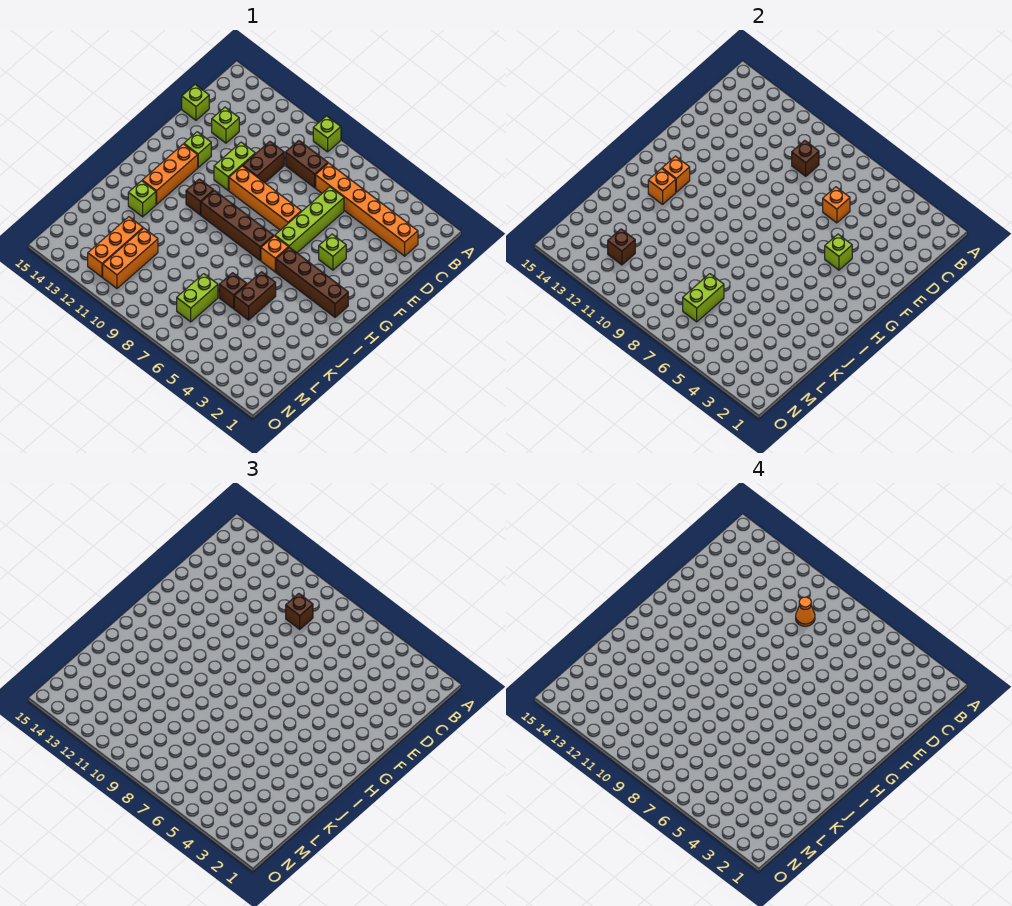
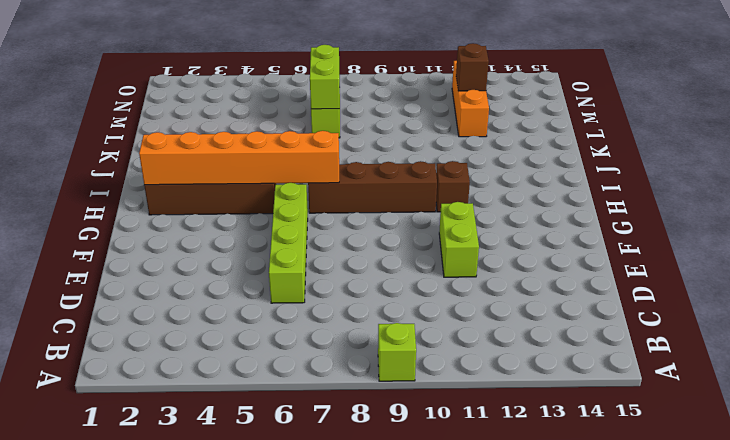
orange brick H2:H7 level 2 -> orange brick C2:C7 level 1
none -> brown brick C8:C9 level 1
none -> brown brick D10:E10 level 1
none -> lime brick D13 level 1
none -> lime brick D15 level 1

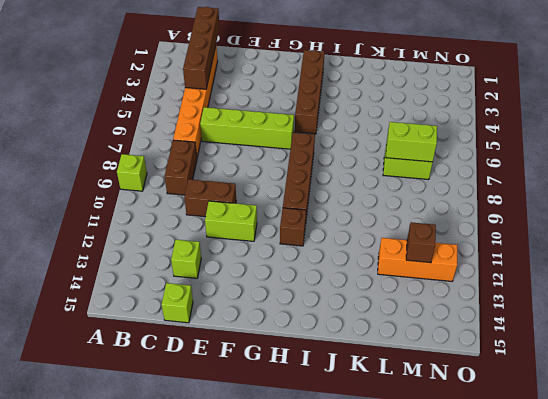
brown brick C1:C4 level 2 -> none
none -> lime brick F4 level 1
none -> orange brick F7:F10 level 1
none -> lime brick F13 level 1
none -> orange brick G13:I13 level 1

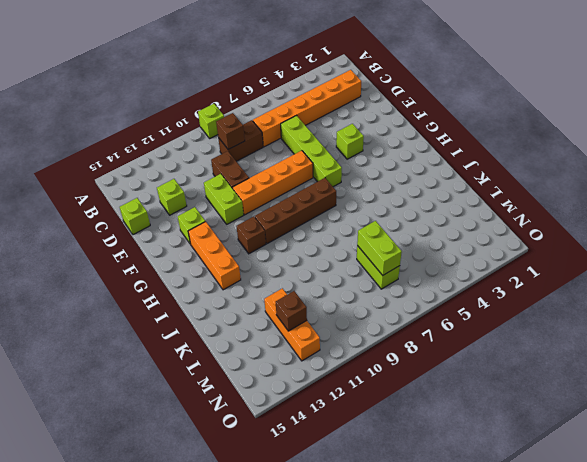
none -> brown brick H2:H5 level 1
none -> orange brick H6 level 1
none -> brown brick J5:K5 level 1
none -> lime brick J13 level 1

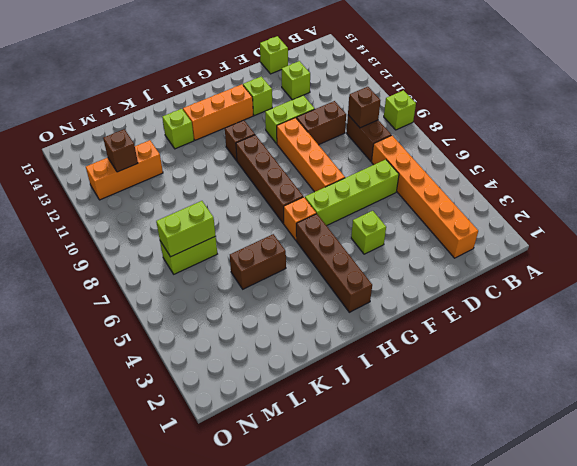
none -> brown brick K6 level 1
none -> orange brick L11:N11 level 1
none -> orange brick D6 level 2
none -> lime brick F4 level 2

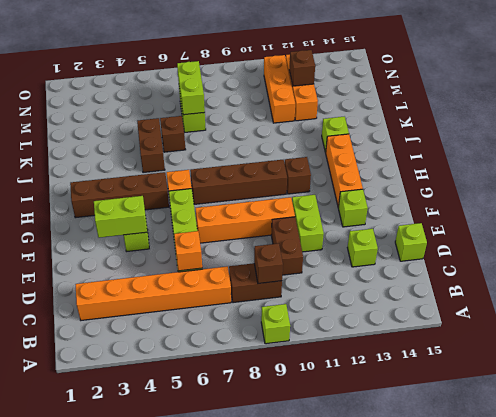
lime brick F3:F4 level 2 -> lime brick F4 level 2
none -> orange brick H13 level 2
none -> orange brick I13 level 2
none -> brown brick C9 level 3
none -> orange cone C9 level 4

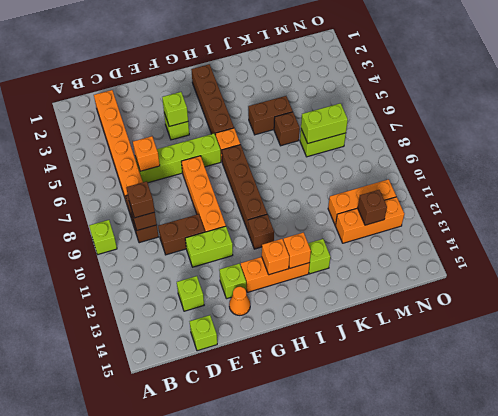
orange cone F14 level 1 -> orange cone C9 level 4

